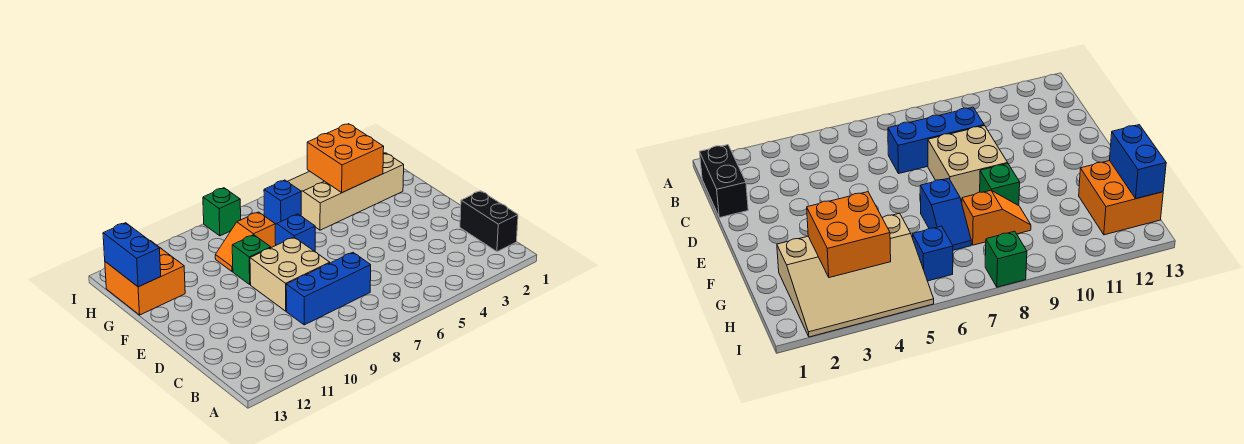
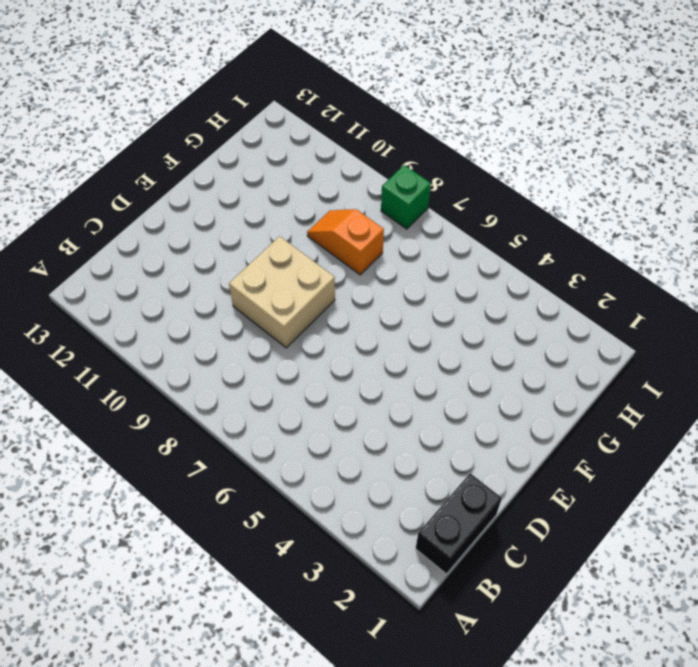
none -> blue brick C7:C9 level 1
none -> blue slope F7:G7 level 1 top F
none -> green brick F9 level 1

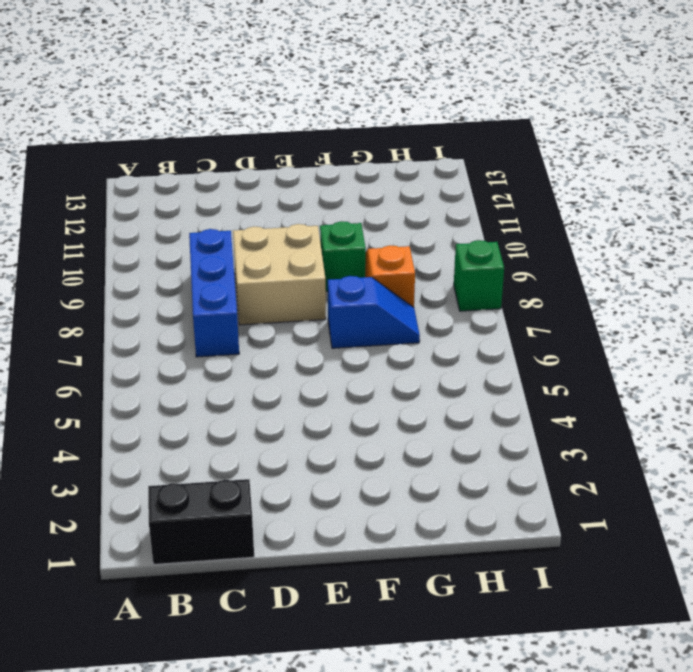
none -> tan slope G2:I5 level 1 top G
none -> orange brick G12:H13 level 1
none -> blue brick H6 level 1

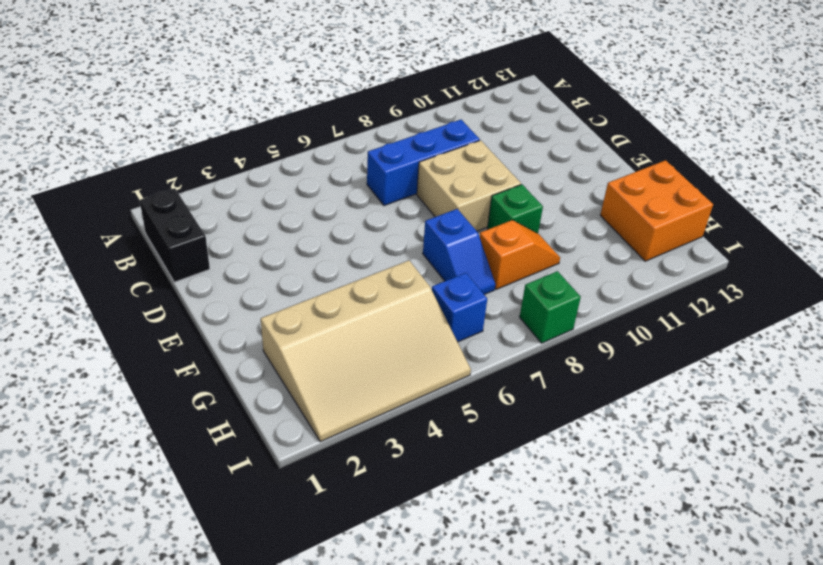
none -> orange brick G3:H4 level 2
none -> blue brick G13:H13 level 2

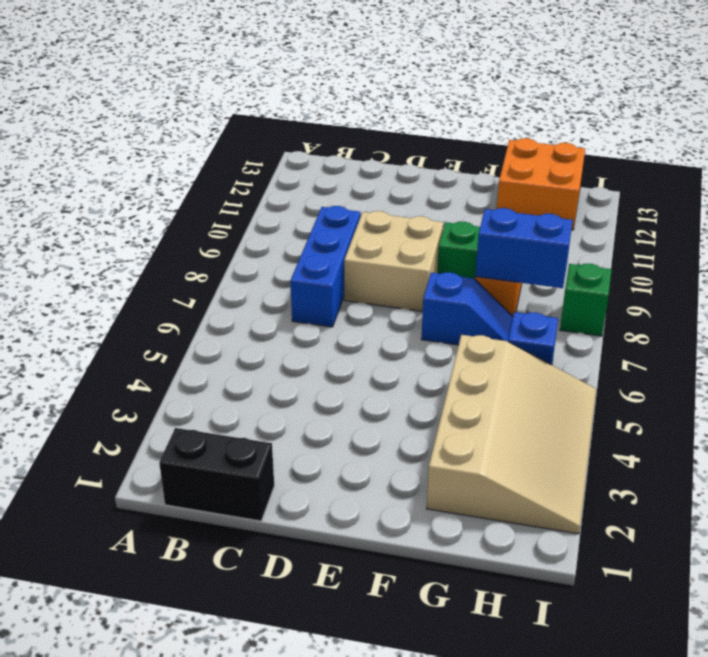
blue brick G8:H8 level 2 -> blue brick G13:H13 level 2
none -> orange brick G3:H4 level 2

